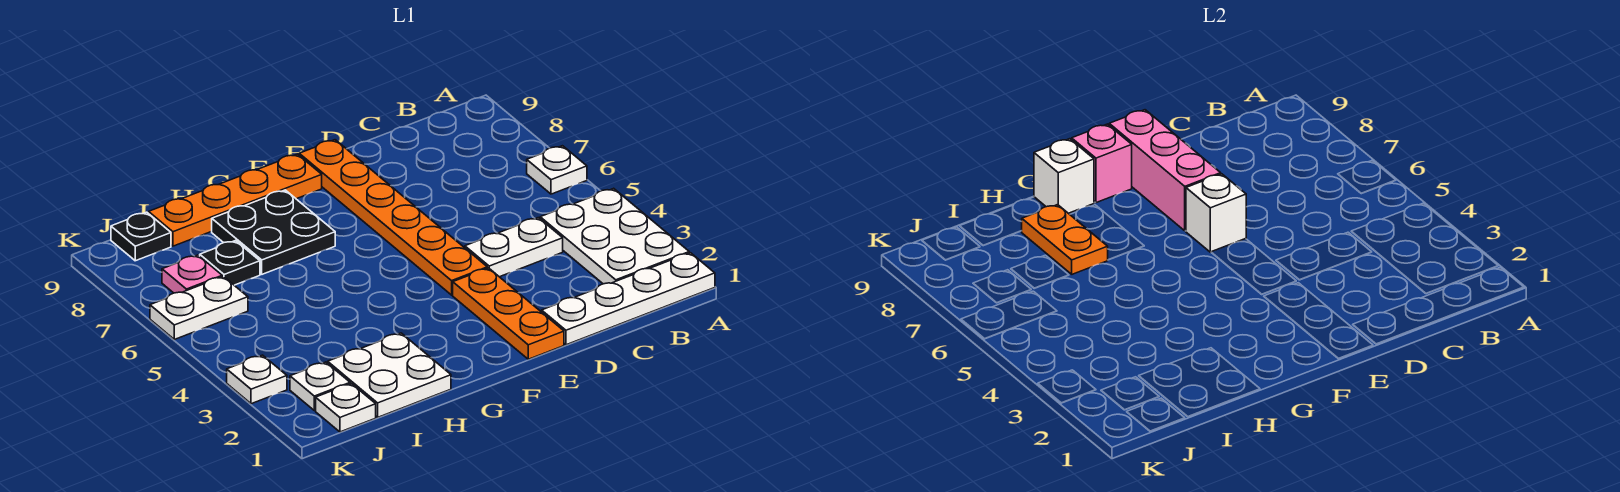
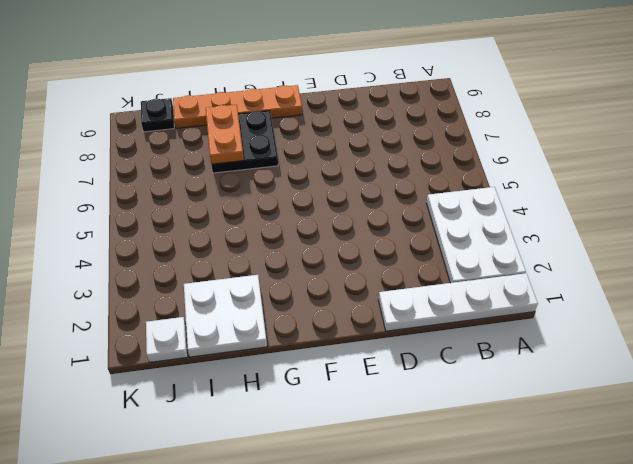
none -> white plate A6 level 1
none -> white plate C4:D4 level 1
none -> orange plate E1:E3 level 1

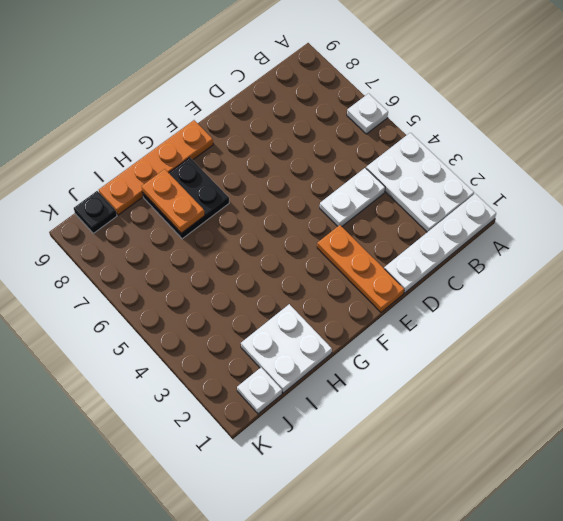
none -> orange plate E4:E9 level 1
none -> black plate I7 level 1
none -> white plate J2 level 1

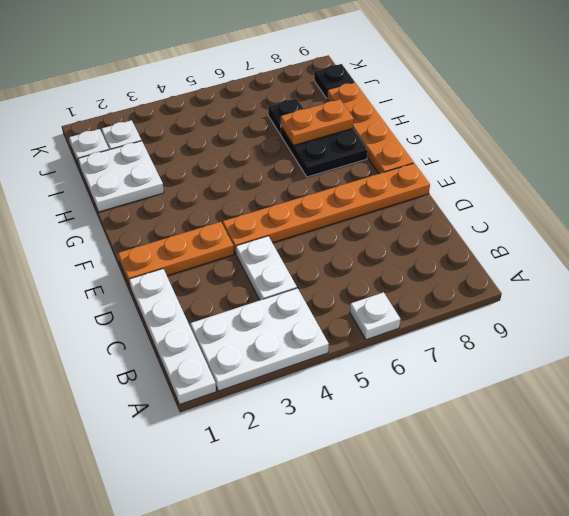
none -> white plate J6:K6 level 1
none -> pink plate J7 level 1
none -> white plate K3 level 1

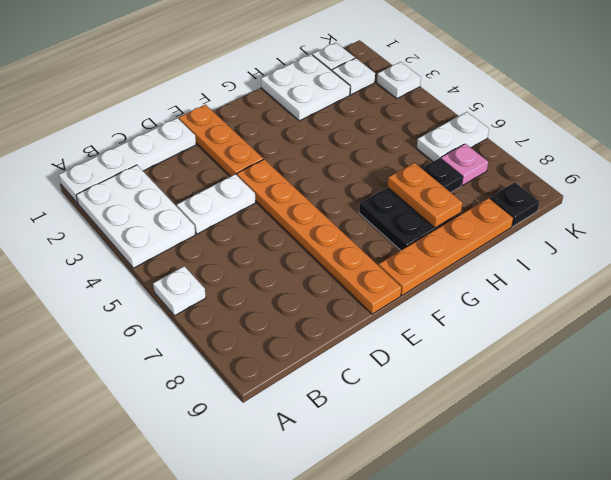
none -> white brick E6 level 2
none -> pink brick E7:E9 level 2
none -> pink brick F9 level 2

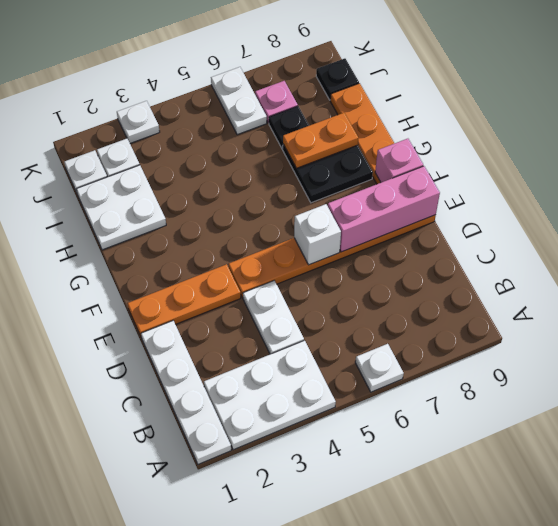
none -> white brick G9 level 2

